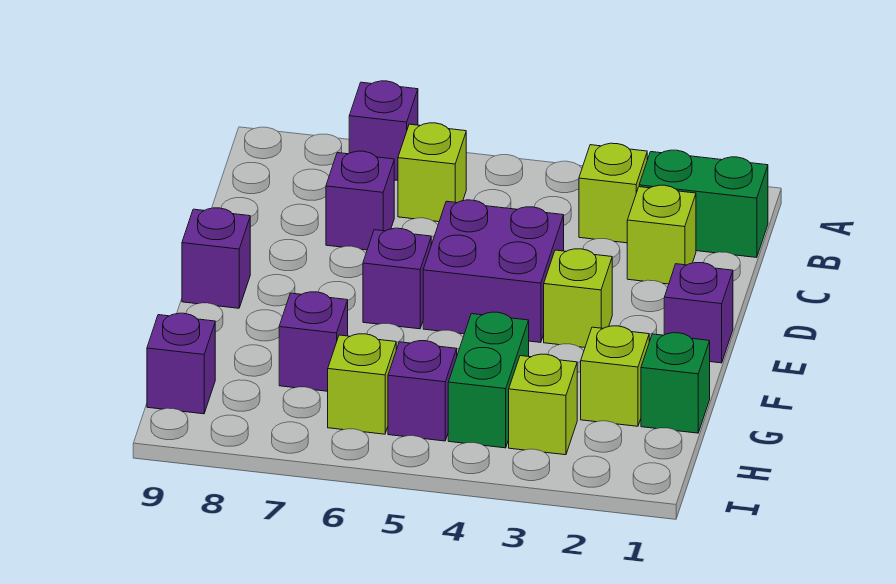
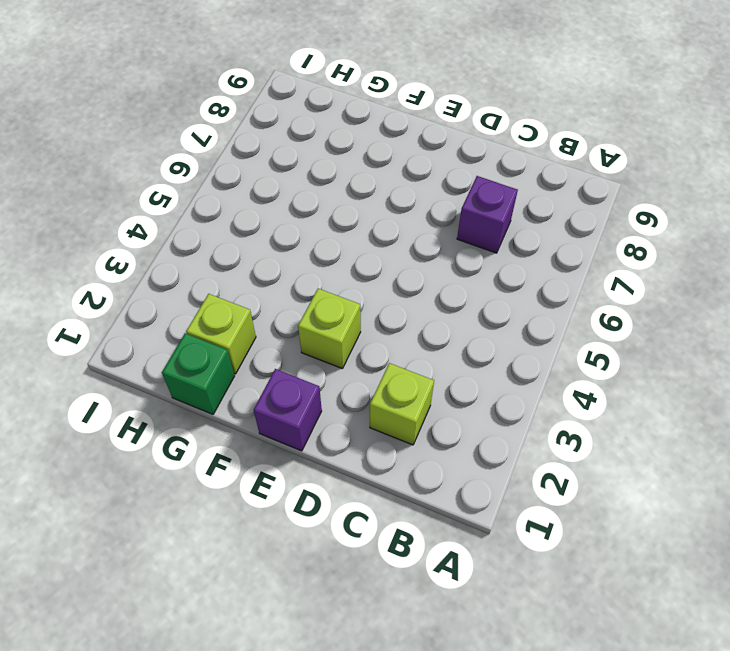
none -> purple brick A7 level 1
none -> green brick B1:B2 level 1
none -> lime brick B3 level 1

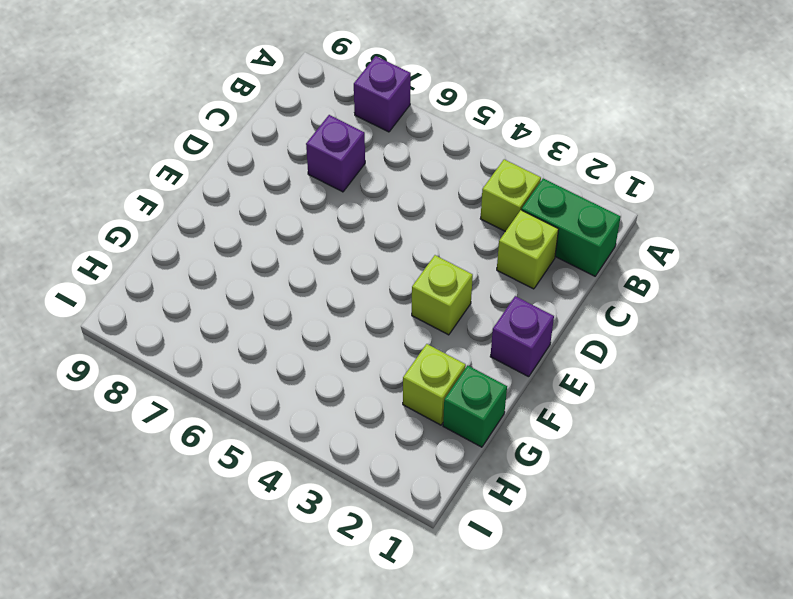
none -> lime brick B6 level 1
none -> purple brick D4:E5 level 1
none -> purple brick E6 level 1

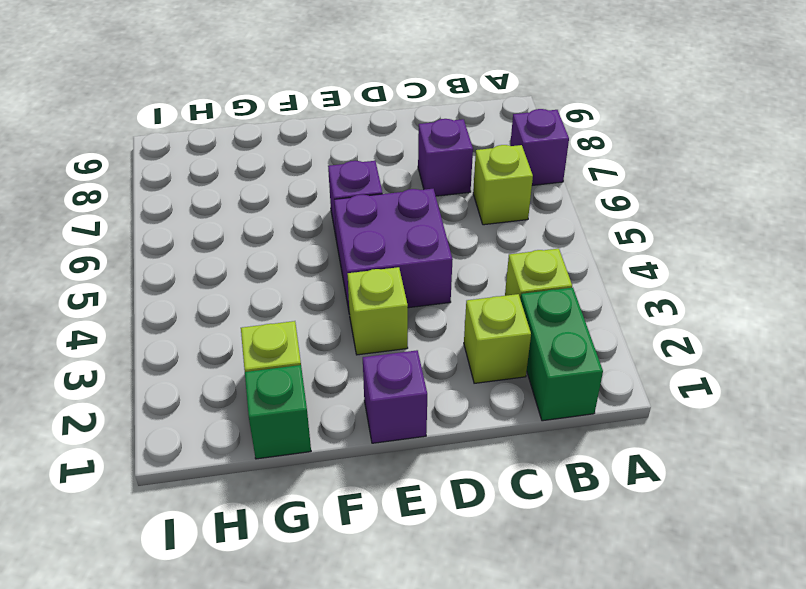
none -> purple brick E9 level 1
none -> green brick G4:H4 level 1
none -> purple brick G7 level 1

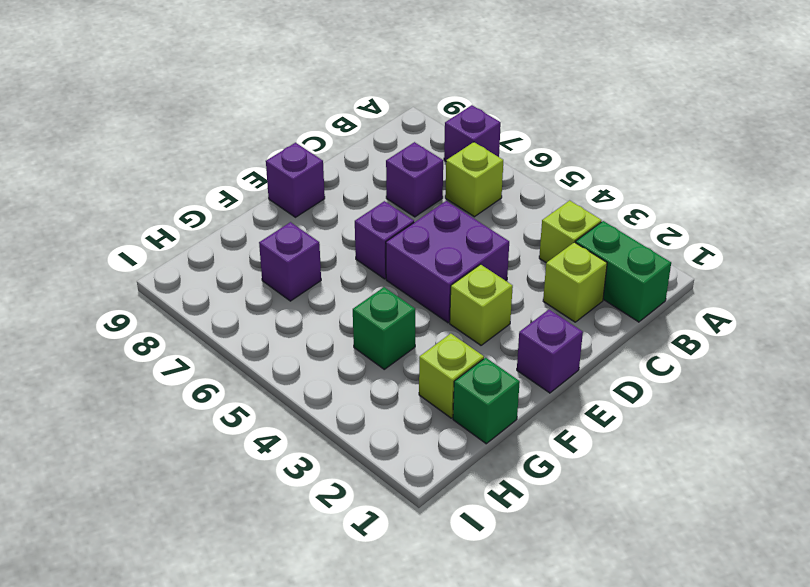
green brick G4 level 1 -> green brick G4:H4 level 1
none -> lime brick H3 level 1
none -> purple brick H5 level 1
none -> lime brick H6 level 1

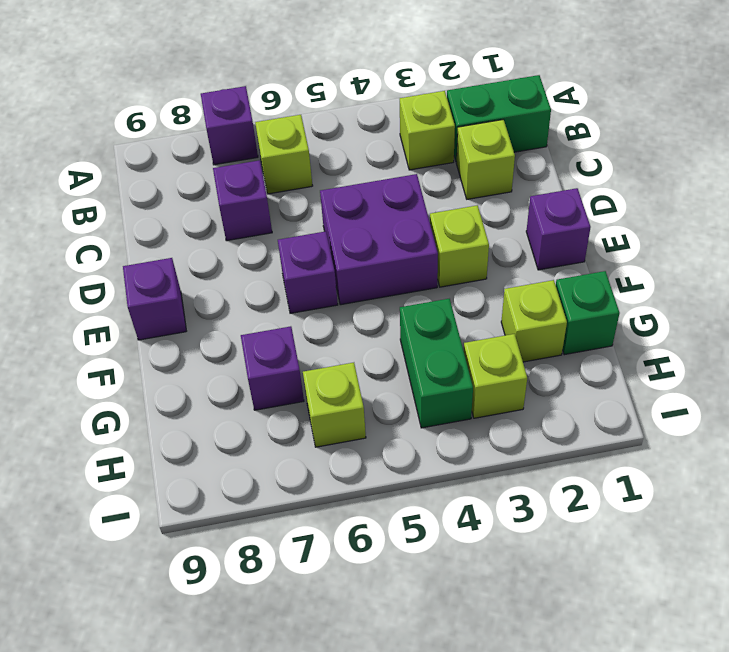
none -> purple brick H5 level 1
none -> purple brick H9 level 1

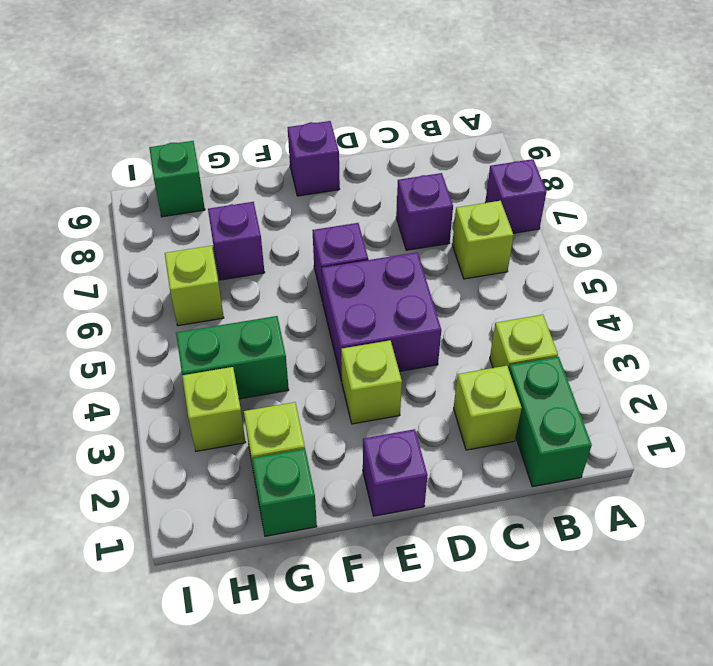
green brick H9 level 1 -> purple brick H9 level 1
none -> purple brick H5 level 1

